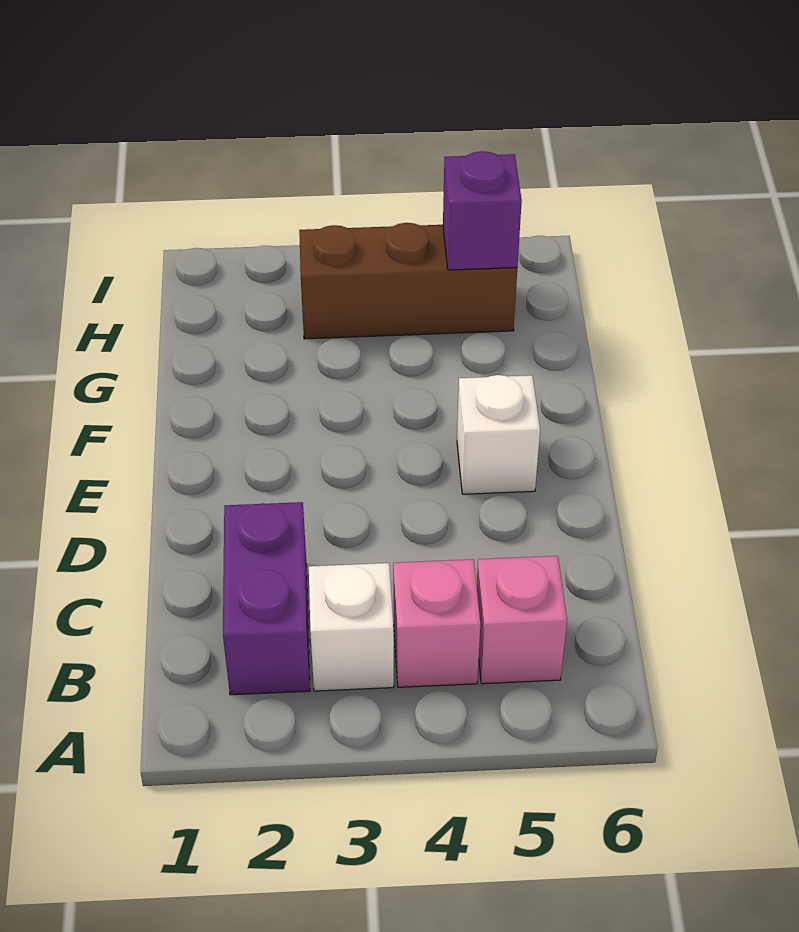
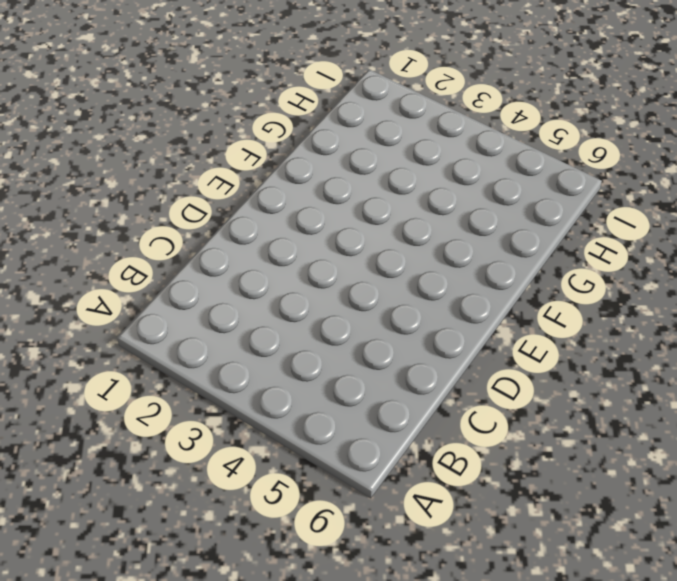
none -> purple brick B2:C2 level 1
none -> white brick B3 level 1

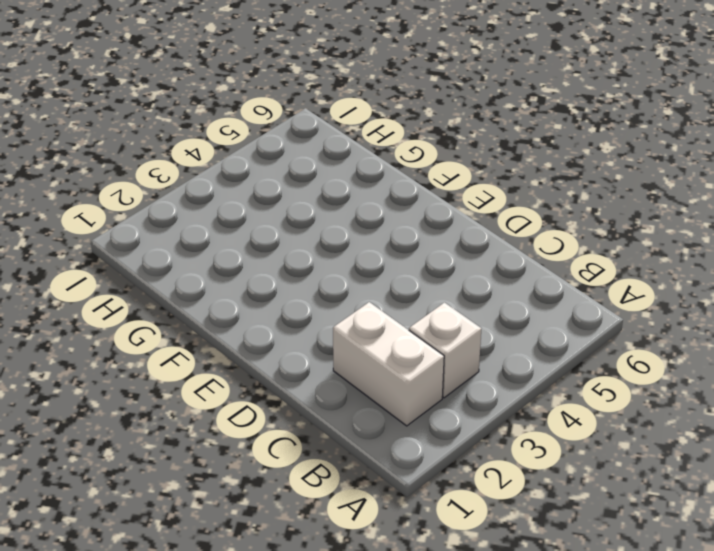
white brick B2:C2 level 1 -> purple brick B2:C2 level 1
none -> pink brick B4 level 1
none -> pink brick B5 level 1

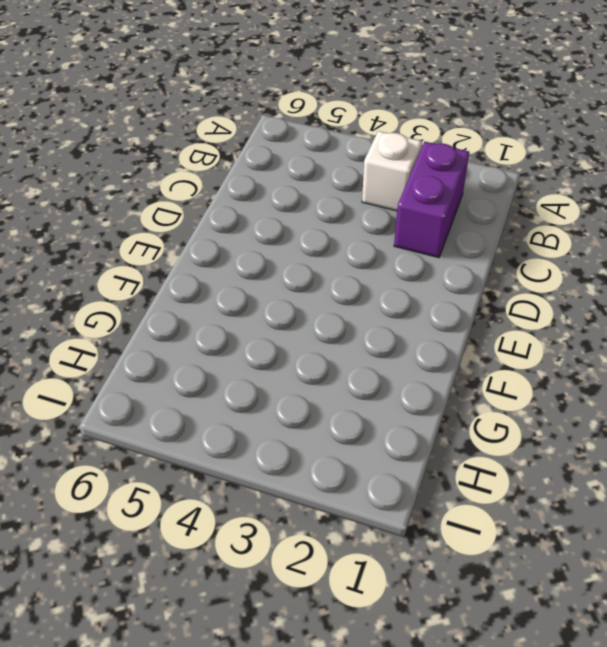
none -> pink brick B4 level 1
none -> pink brick B5 level 1

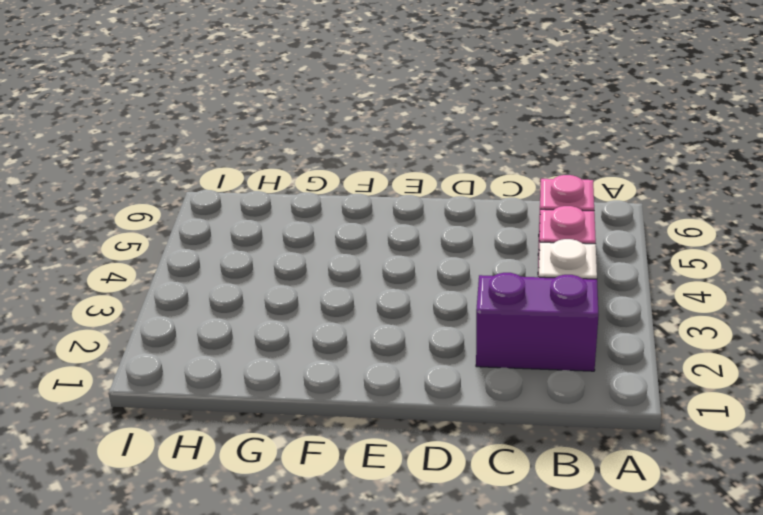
none -> white brick E5 level 1
none -> brown brick H3:H5 level 1

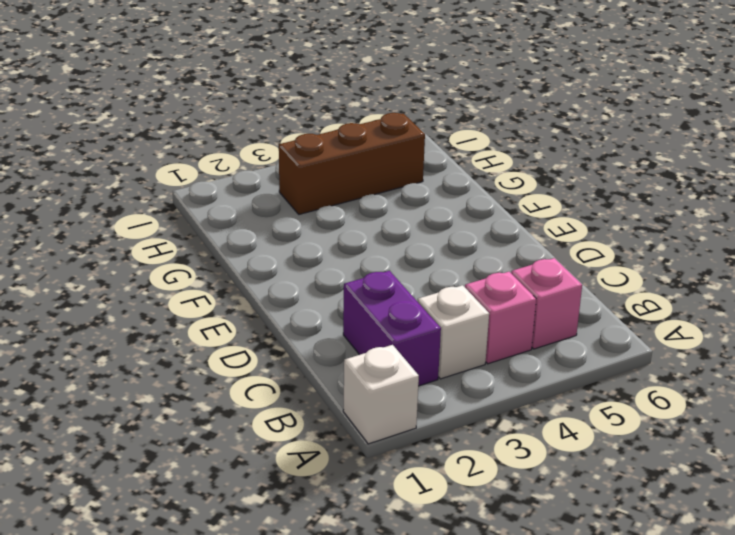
white brick A1 level 1 -> white brick E5 level 1
none -> purple brick H5 level 2

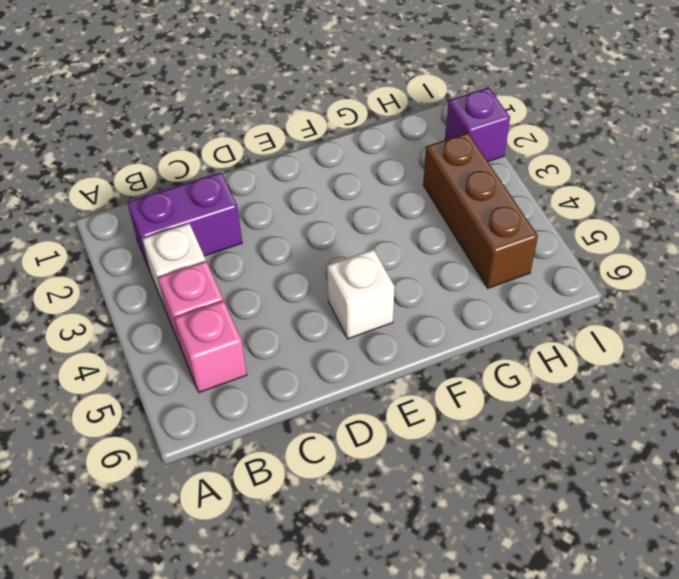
purple brick I2 level 1 -> purple brick H5 level 2

